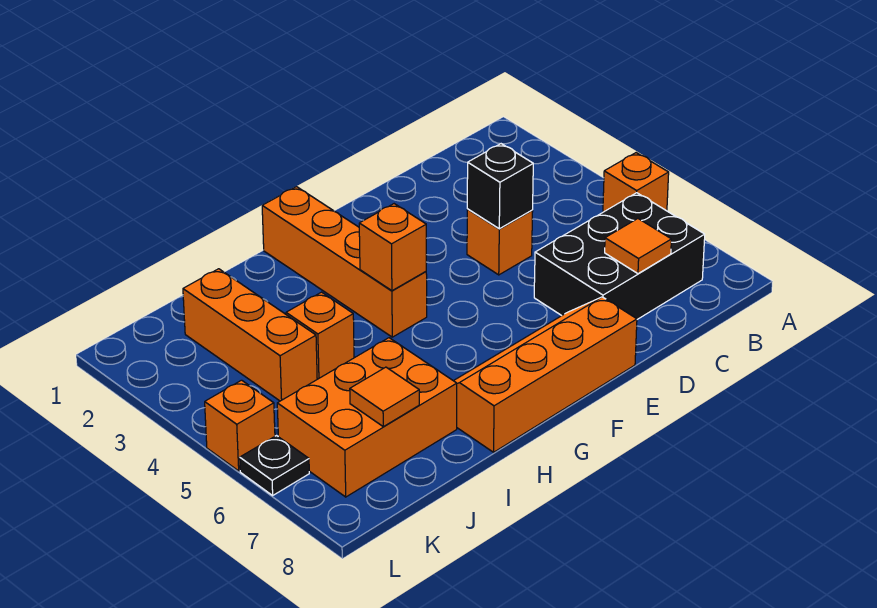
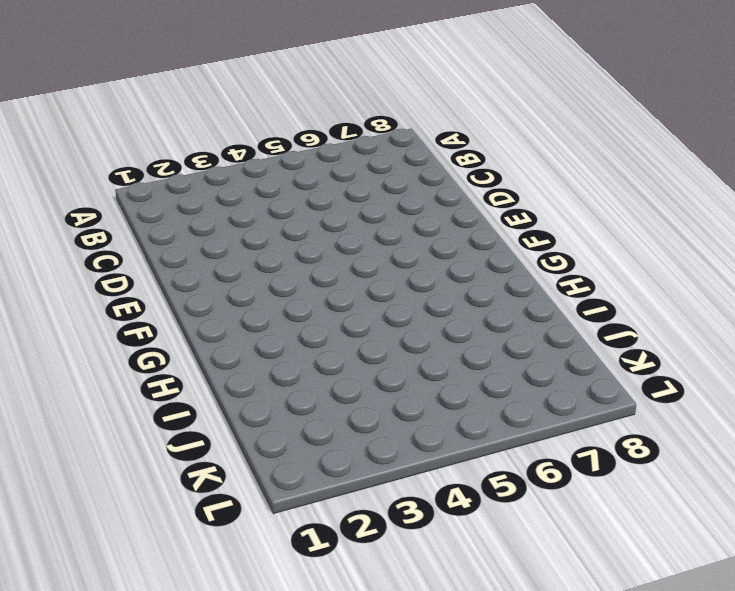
none -> orange brick A5 level 1
none -> black brick B6:D7 level 1
none -> orange brick D4 level 1

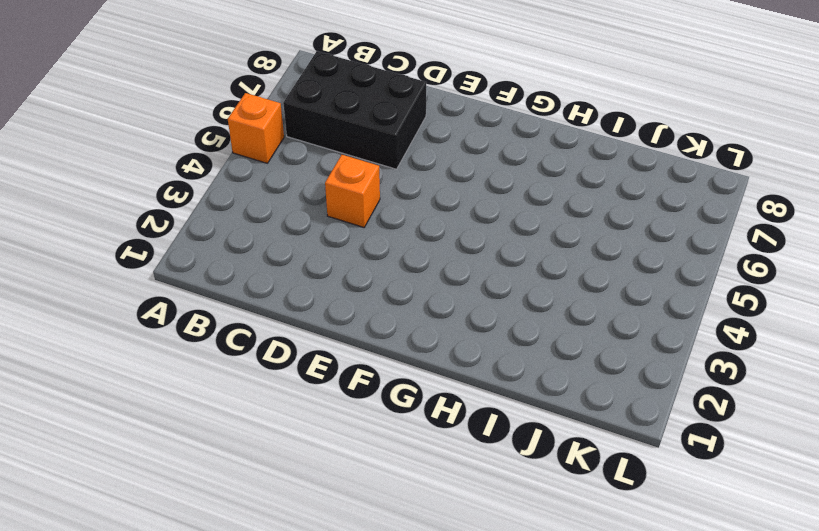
none -> orange slope E7:H8 level 1 top 8
none -> orange brick G1:G4 level 1
none -> orange brick I4 level 1

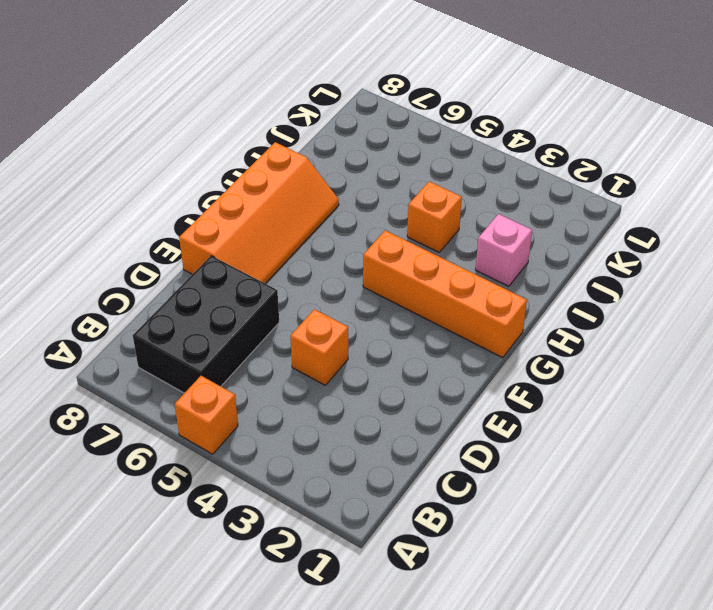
pink brick I2 level 1 -> none
none -> orange brick I6:K7 level 1
none -> orange brick J2:J4 level 1
none -> orange brick L5 level 1

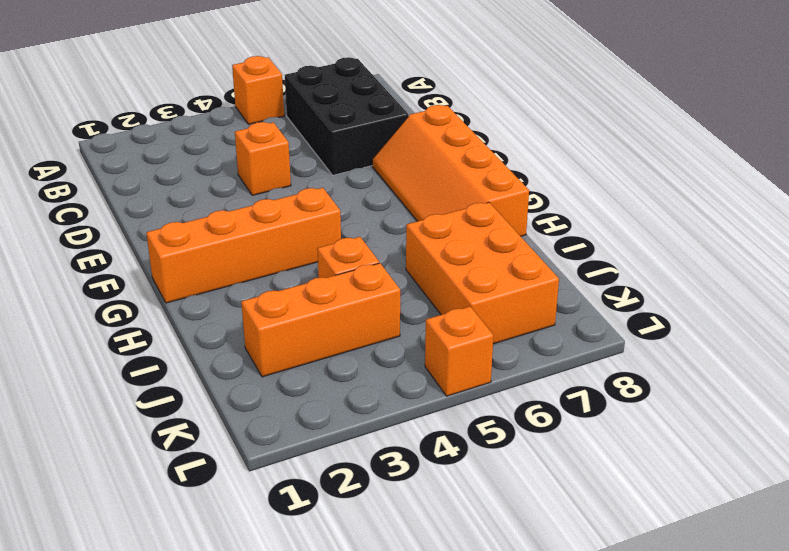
none -> black plate L6 level 1
none -> orange tile C7 level 2
none -> black brick D4 level 2

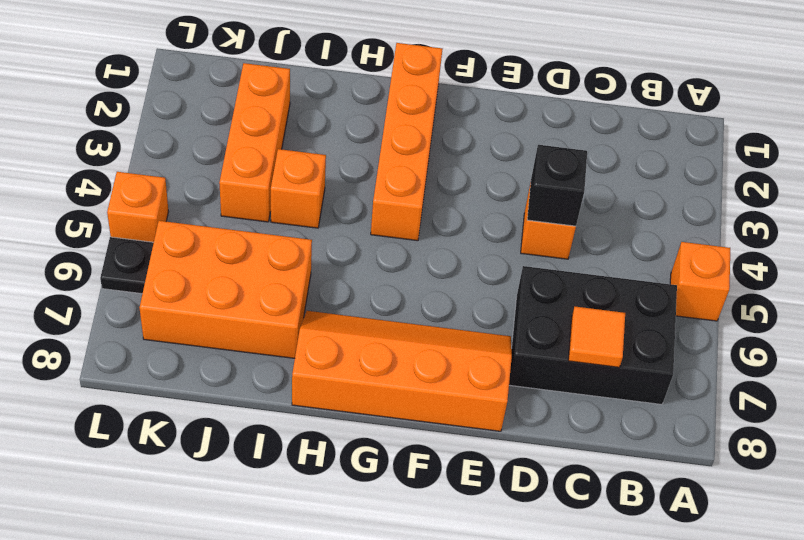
none -> orange brick G4 level 2
none -> orange tile J7 level 2

